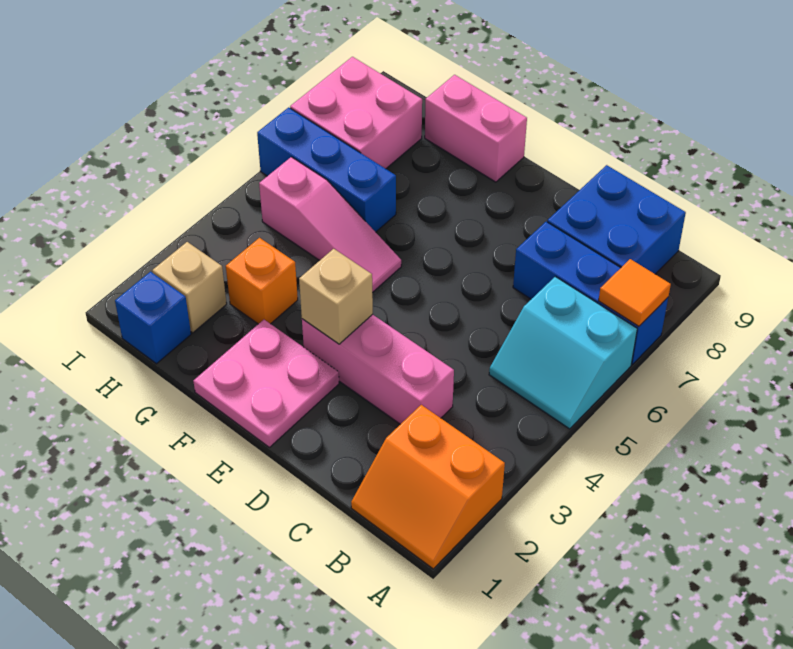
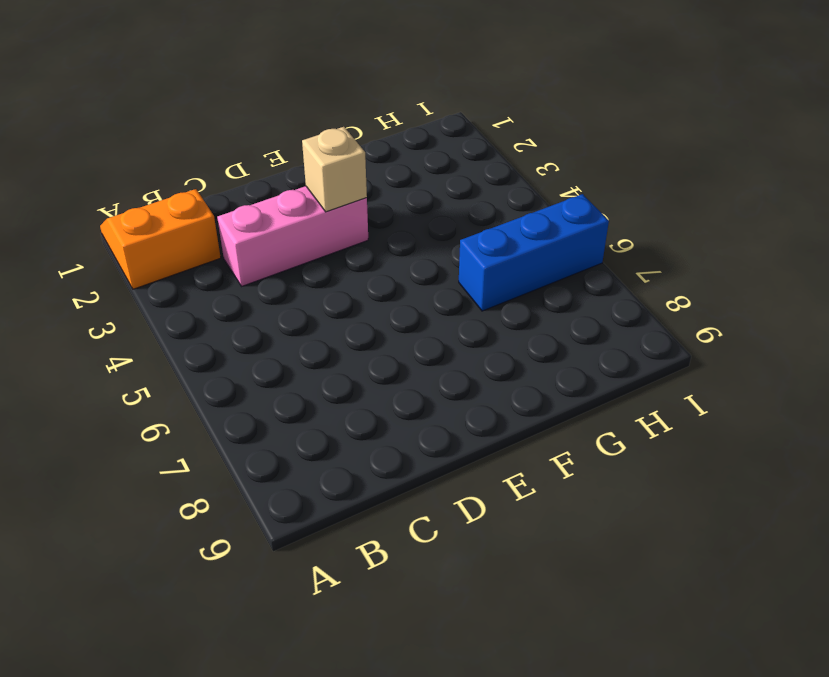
none -> cyan slope A5:B6 level 1 top 6
none -> blue brick A7:C7 level 1
none -> blue brick B8:C9 level 1

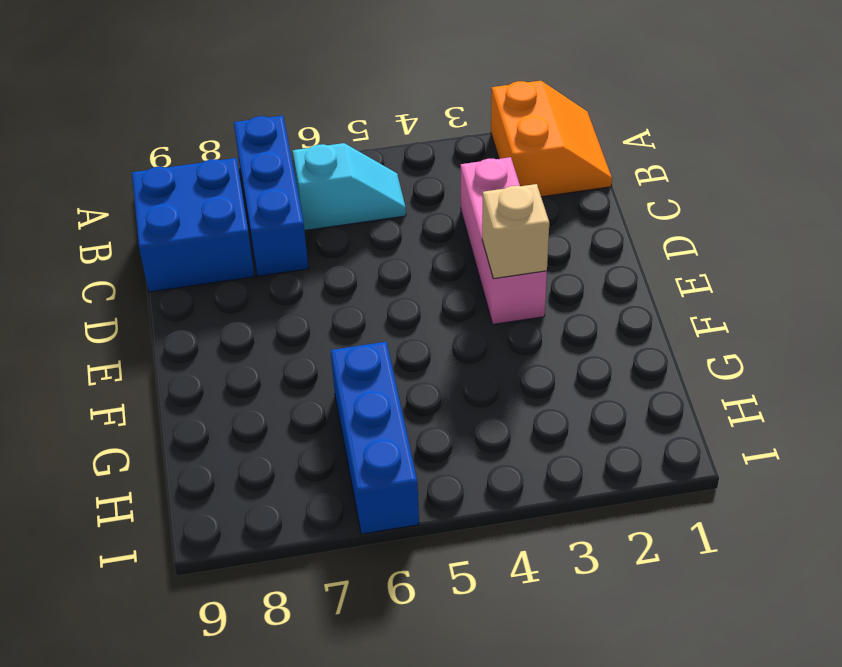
cyan slope B5:B6 level 1 top 6 -> cyan slope A5:B6 level 1 top 6
none -> pink plate E1:F2 level 1
none -> pink slope F5:H5 level 1 top H
none -> pink brick F9:G9 level 1

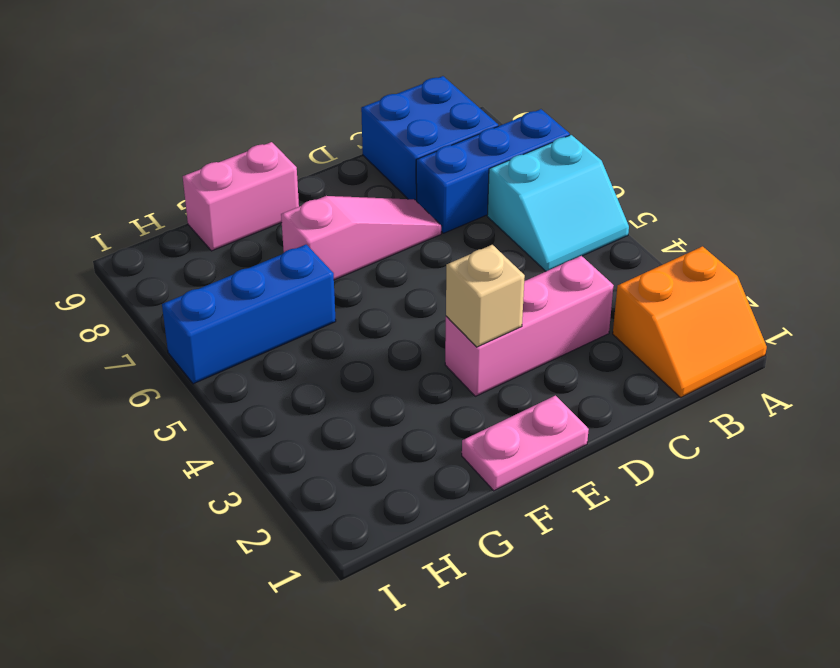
pink slope D7:F7 level 1 top F -> pink slope F5:H5 level 1 top H
pink plate E1:F1 level 1 -> pink plate E1:F2 level 1
none -> orange brick G3 level 1
none -> blue brick H1 level 1
none -> tan brick H2 level 1

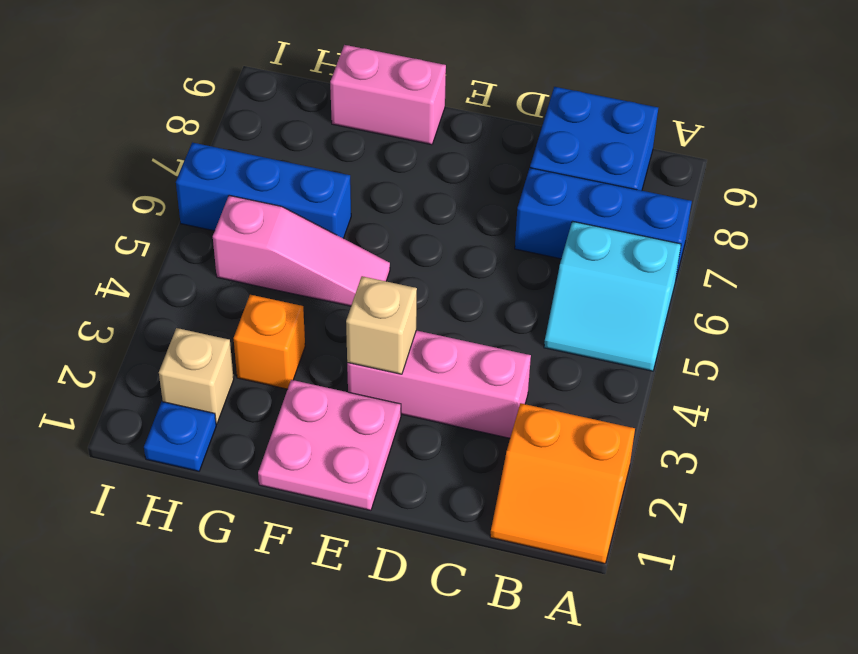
blue plate H1 level 1 -> blue brick H1 level 1
none -> pink brick H7:I8 level 1
none -> orange tile A7 level 2

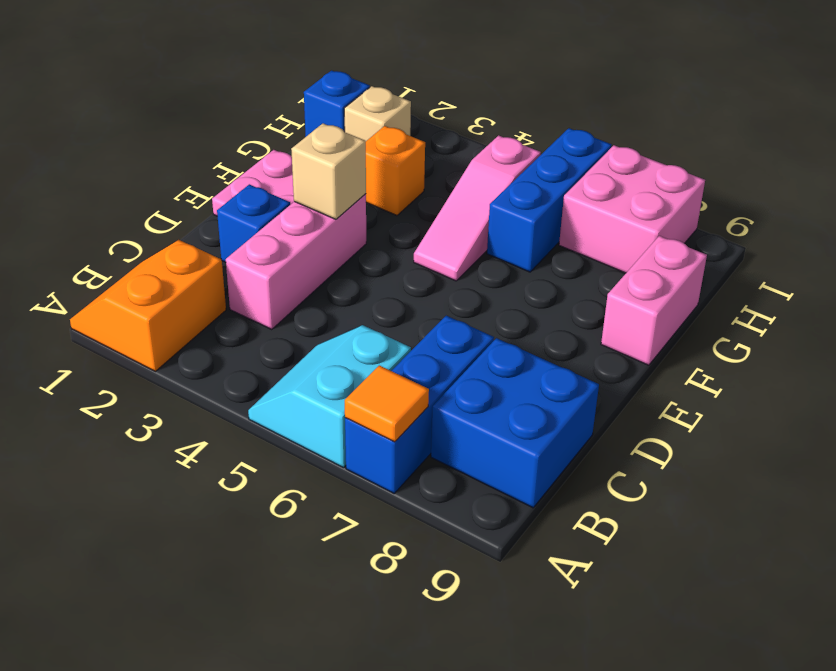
blue brick D2 level 1 -> none

